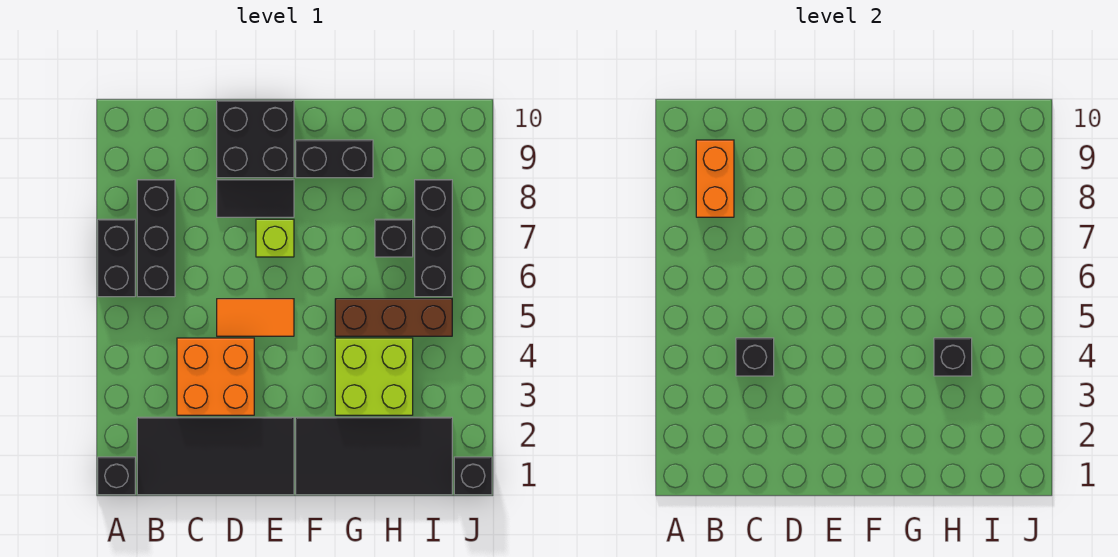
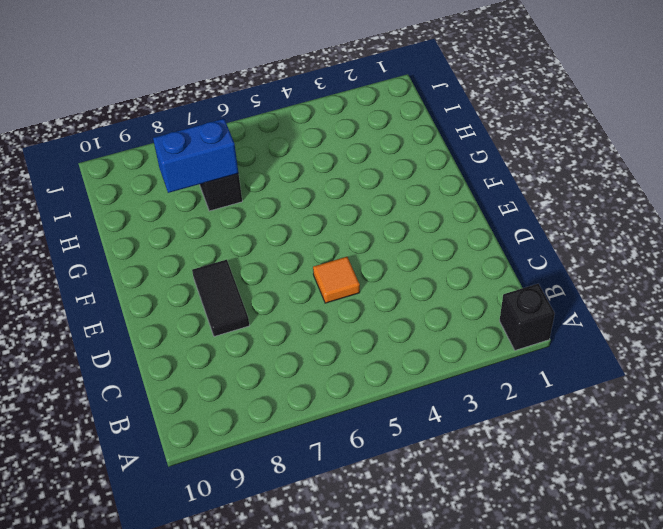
orange tile D5 level 1 -> orange tile D5:E5 level 1
blue brick H7:H8 level 2 -> none
none -> black brick A6:A7 level 1
none -> black tile B1:E2 level 1
none -> black brick B6:B8 level 1

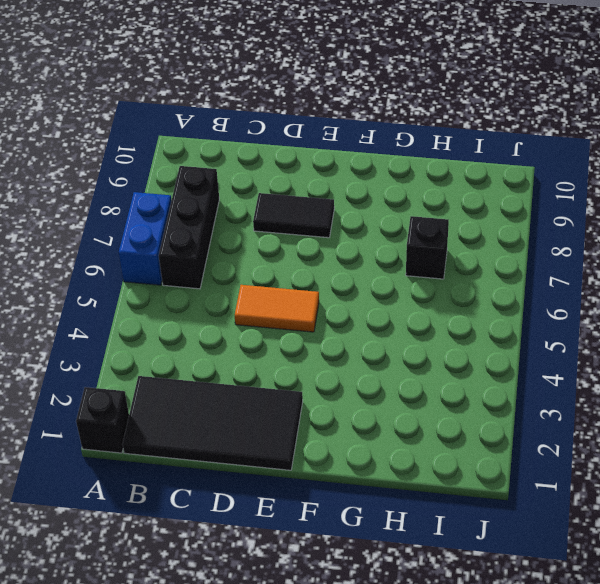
blue brick A6:A7 level 1 -> black brick A6:A7 level 1
none -> orange brick C3:D4 level 1
none -> black brick D9:E10 level 1
none -> lime brick E7 level 1

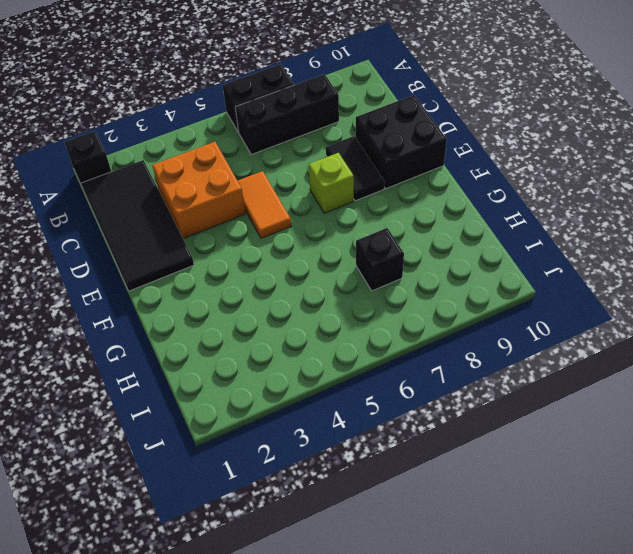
none -> black tile F1:I2 level 1
none -> black brick F9:G9 level 1
none -> lime brick G3:H4 level 1

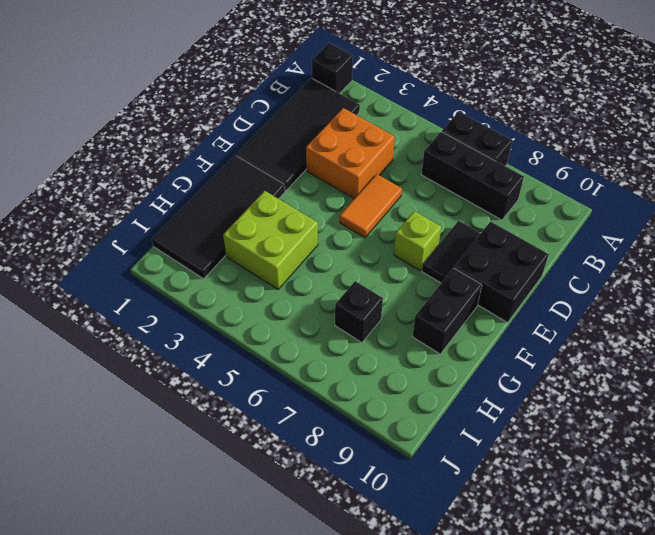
none -> brown brick G5:I5 level 1
none -> black brick I6:I8 level 1
none -> black brick J1 level 1

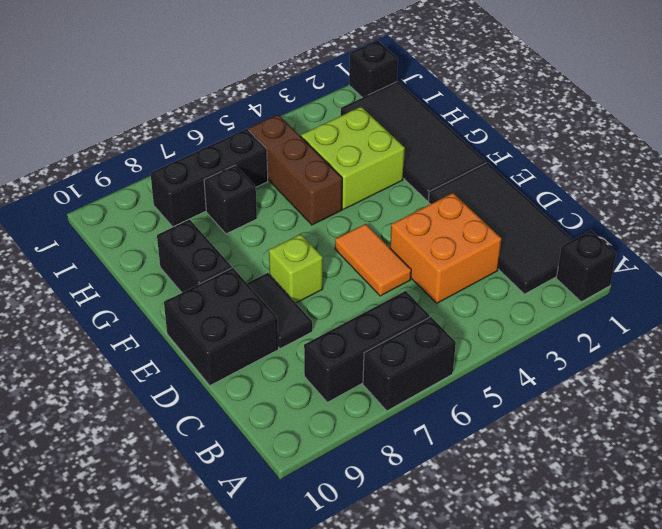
none -> orange brick B8:B9 level 2
none -> black brick C4 level 2
none -> black brick H4 level 2

